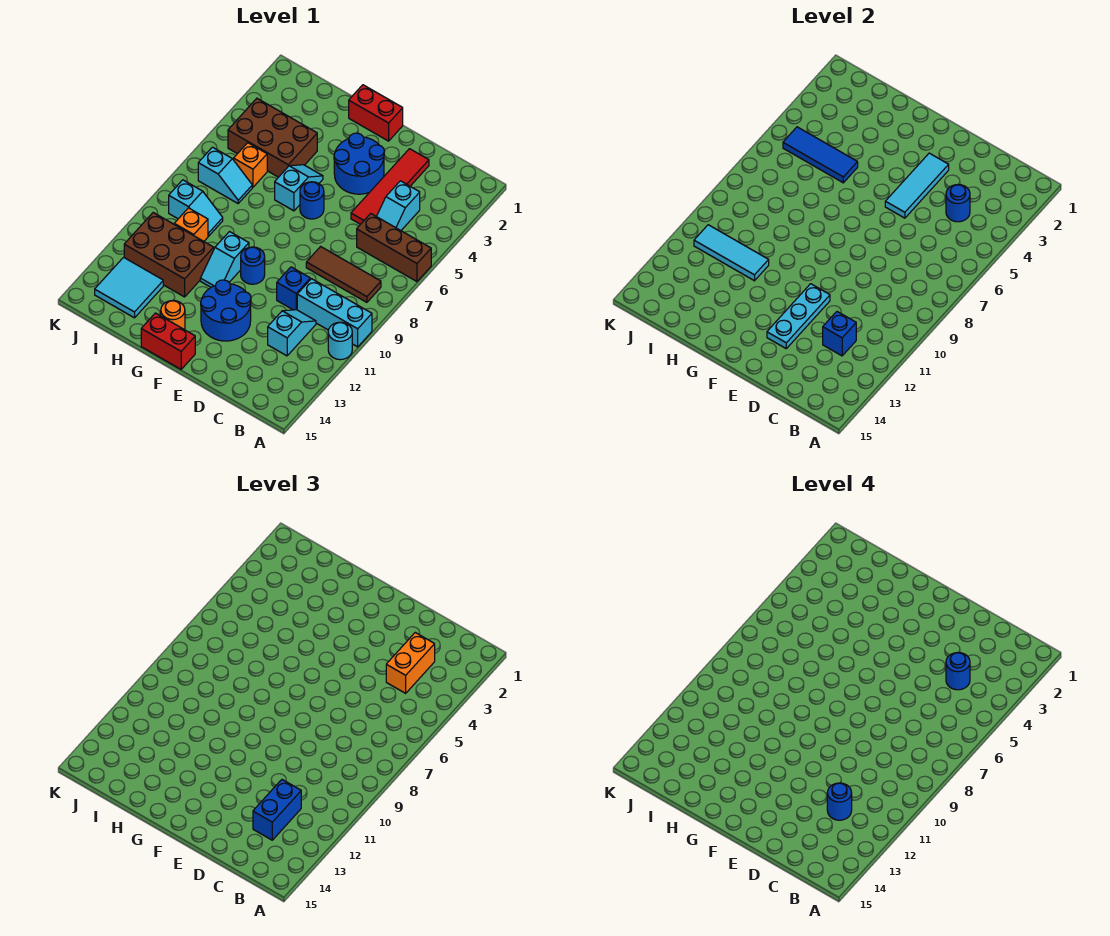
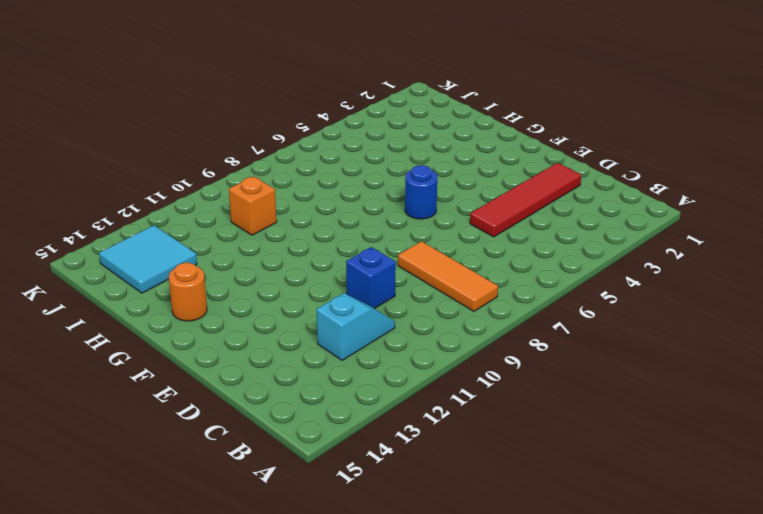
orange tile B8:D8 level 1 -> brown tile B8:D8 level 1
none -> brown brick A6:C6 level 1
none -> cyan brick A10:C10 level 1
none -> cyan round brick A11 level 1
none -> cyan slope C4:C5 level 1 top 4

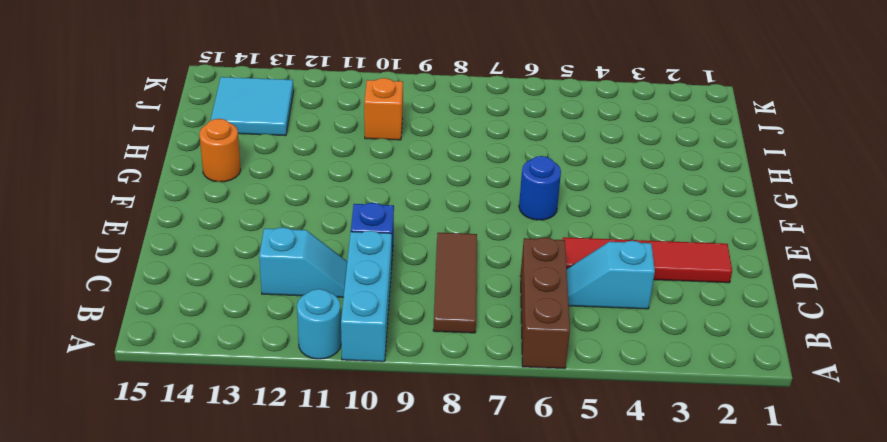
none -> blue round brick E3:F4 level 1
none -> blue round brick E12:F13 level 1
none -> red brick F1:G1 level 1
none -> blue round brick F10 level 1

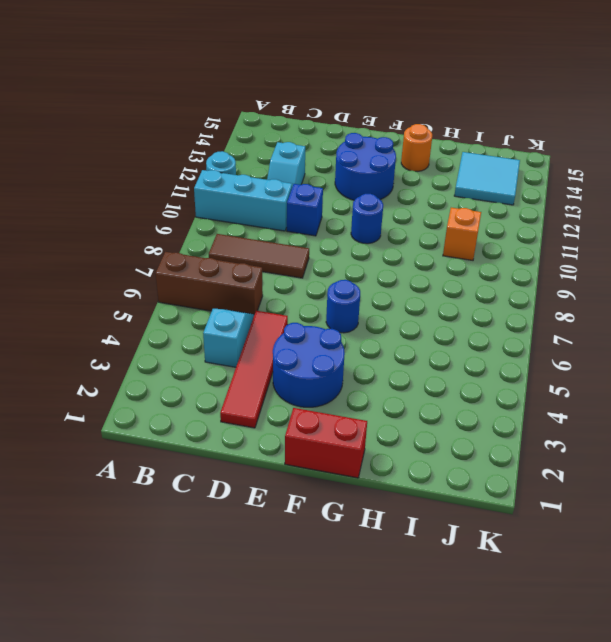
none -> red brick F15:G15 level 1
none -> cyan slope G5:G6 level 1 top 6
none -> cyan slope G10:G11 level 1 top 10
none -> brown brick H4:J5 level 1

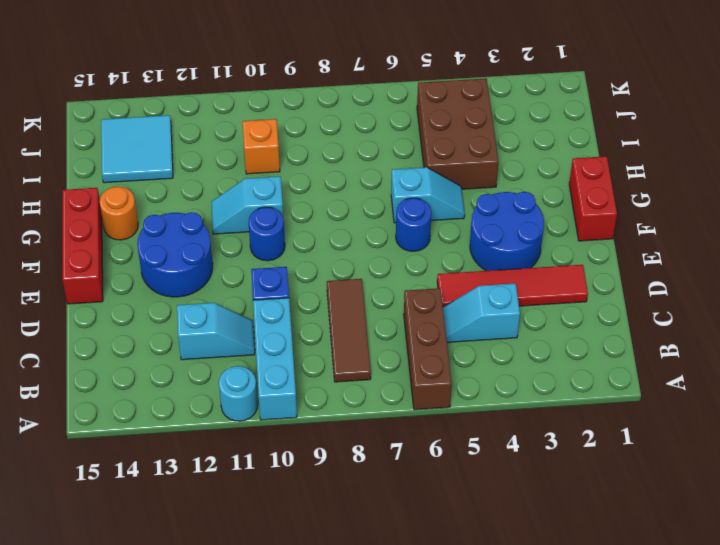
red brick E15:G15 level 1 -> red brick F15:G15 level 1
none -> brown brick H11:J12 level 1
none -> orange brick I6 level 1
none -> cyan slope I7:J7 level 1 top J
none -> cyan slope I9:J9 level 1 top J

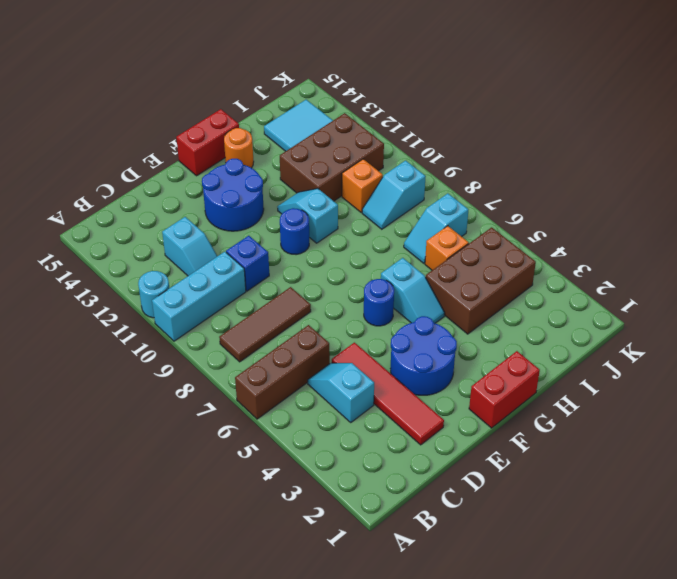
none -> blue round brick C4 level 2
none -> blue brick C12 level 2
none -> cyan tile E3:E5 level 2
none -> cyan plate E11:E13 level 2

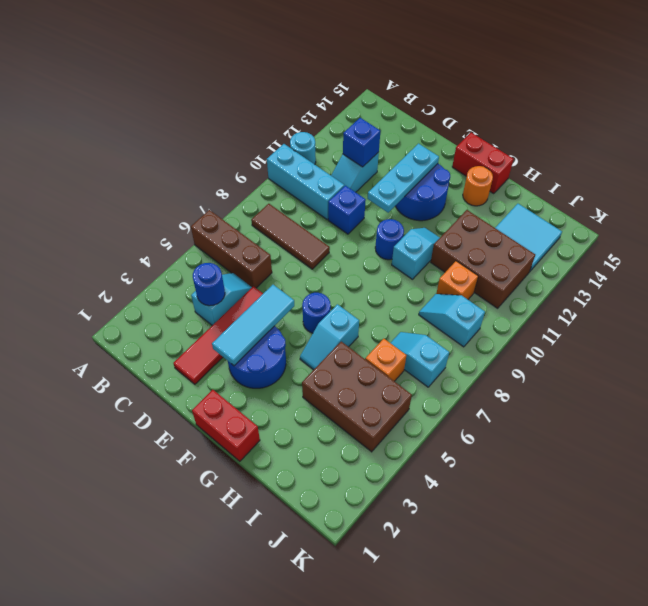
none -> blue tile H5:J5 level 2
none -> cyan tile H11:J11 level 2
none -> orange brick C3:C4 level 3
none -> blue brick C12:C13 level 3

